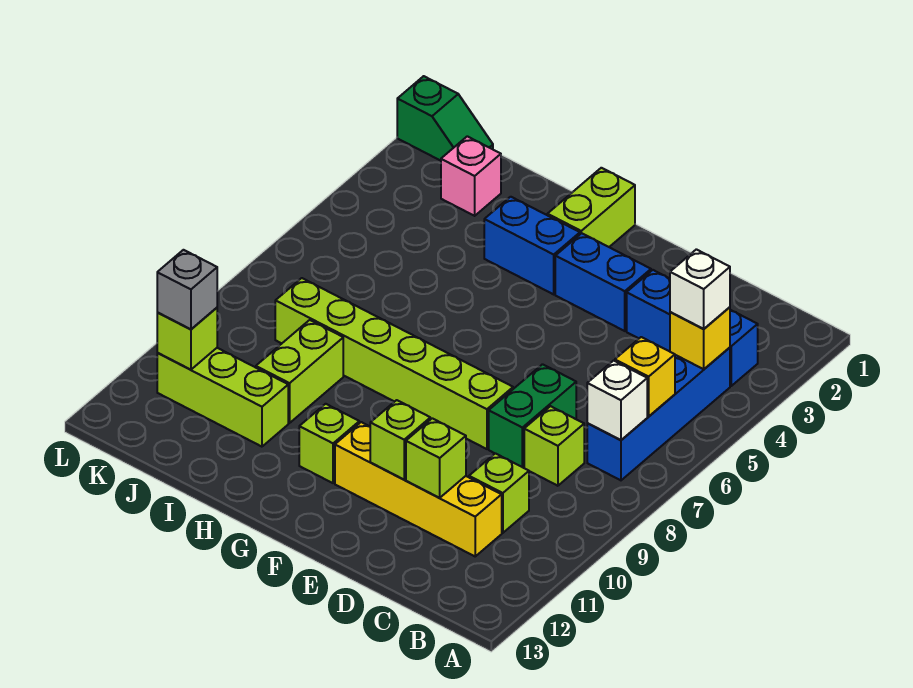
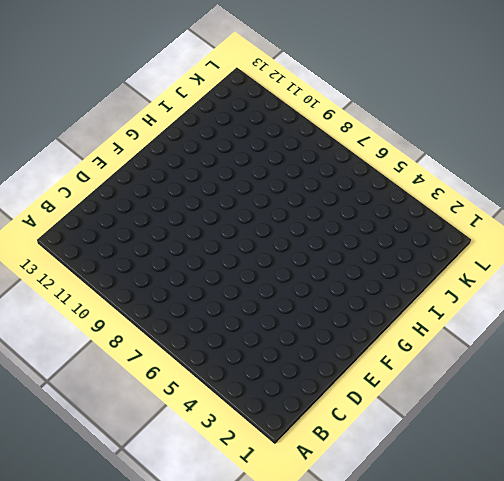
none -> blue brick B3:D3 level 1
none -> blue brick B4:B7 level 1
none -> lime brick C8 level 1

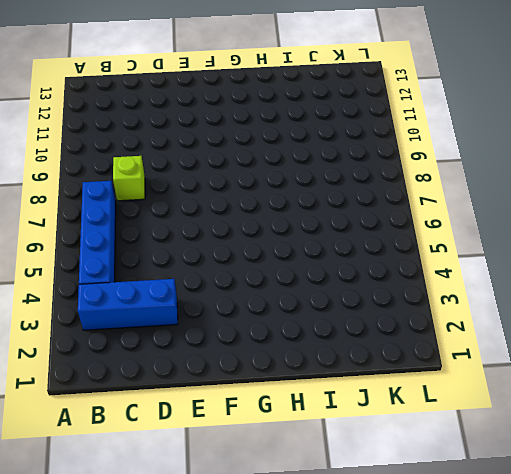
none -> lime brick C10 level 1
none -> yellow brick C11:F11 level 1
none -> green brick D7:D8 level 1

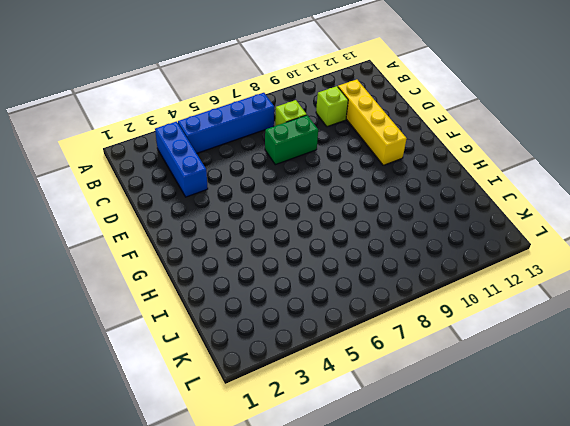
none -> blue brick E3:F3 level 1
none -> lime brick E8:J8 level 1
none -> lime brick G1:G2 level 1

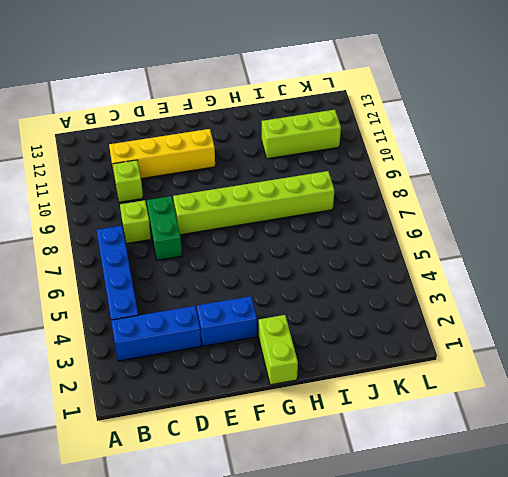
none -> blue brick G3:H3 level 1
none -> lime brick G11 level 1
none -> lime brick I9:I10 level 1

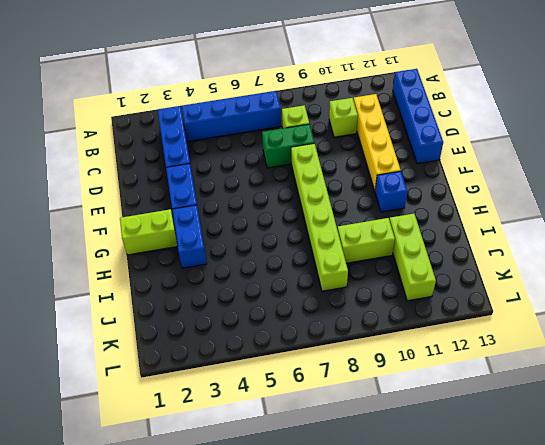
blue brick B13:E13 level 1 -> none
blue brick G11 level 1 -> lime brick G11 level 1
none -> pink brick J2 level 1
none -> green slope K1:L1 level 1 top L
none -> yellow brick B4 level 2

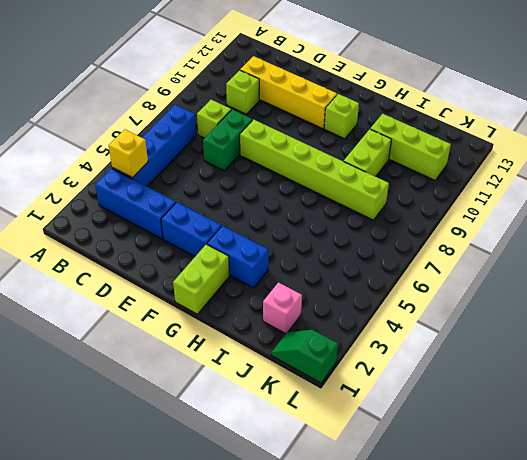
none -> yellow brick B6 level 2
none -> white brick B7 level 2
none -> lime brick D11 level 2

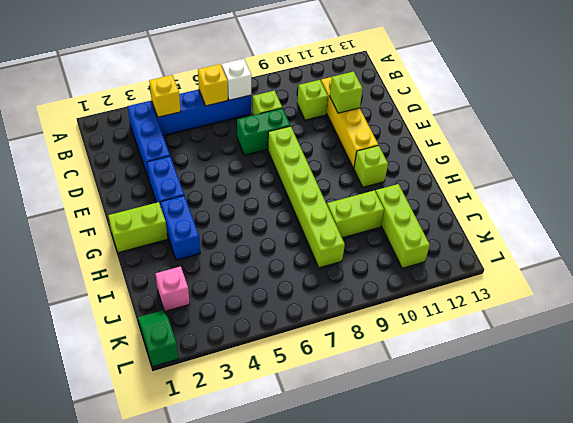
none -> lime brick E11 level 2
none -> lime brick K11 level 2
none -> white brick B4 level 3

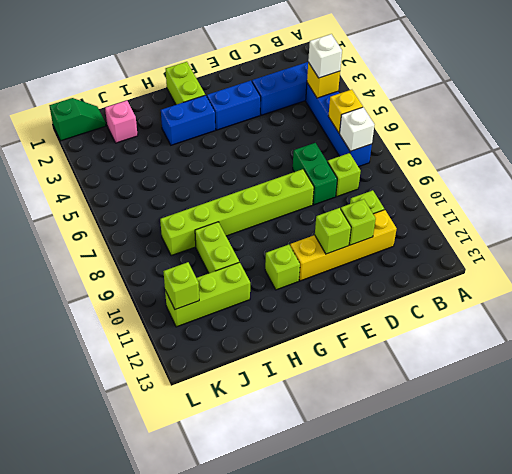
none -> grey brick K11 level 3

